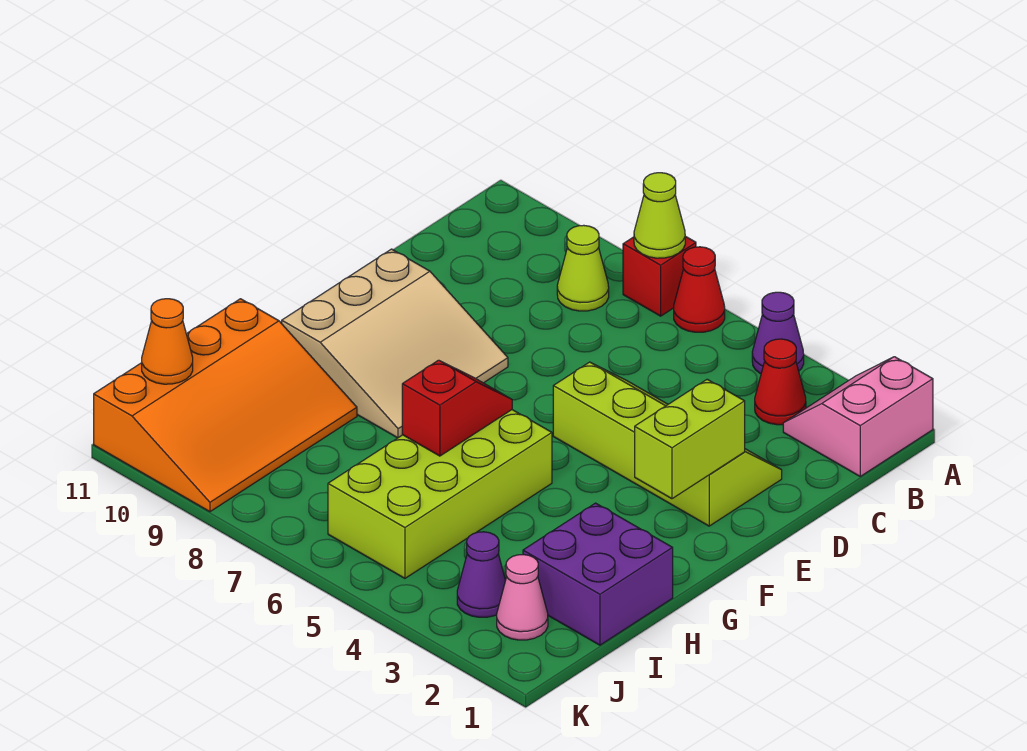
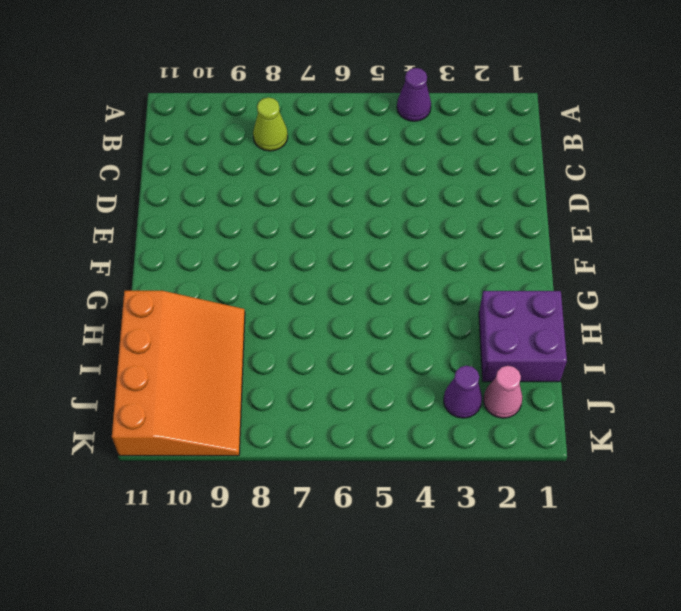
none -> pink slope A1:B2 level 1 top 1
none -> red cone A6 level 1
none -> red brick A7 level 1

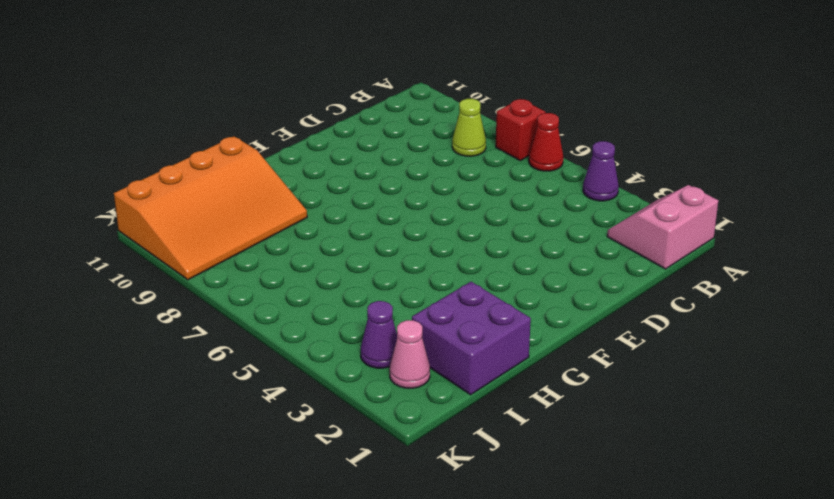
none -> red cone B3 level 1
none -> lime slope D2:E5 level 1 top E
none -> tan slope E8:G10 level 1 top 10

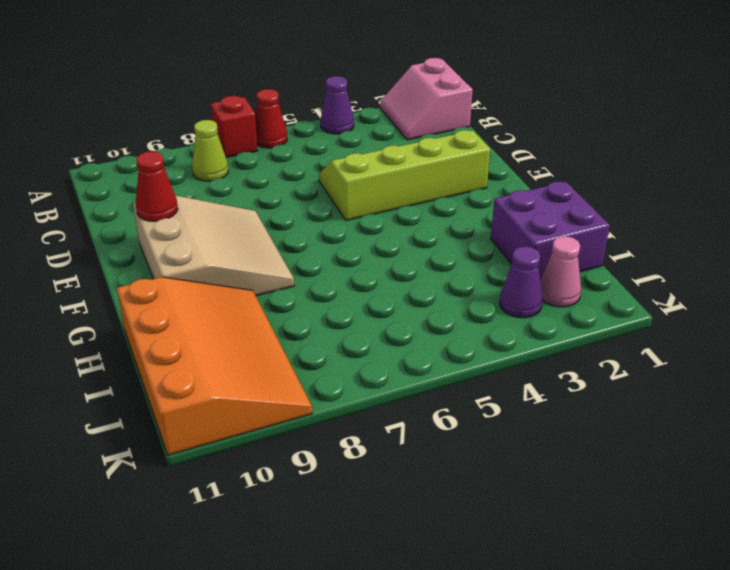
red cone E10 level 2 -> red cone B3 level 1
none -> lime brick G5:J6 level 1
none -> lime cone A7 level 2
none -> lime brick E2:F2 level 2

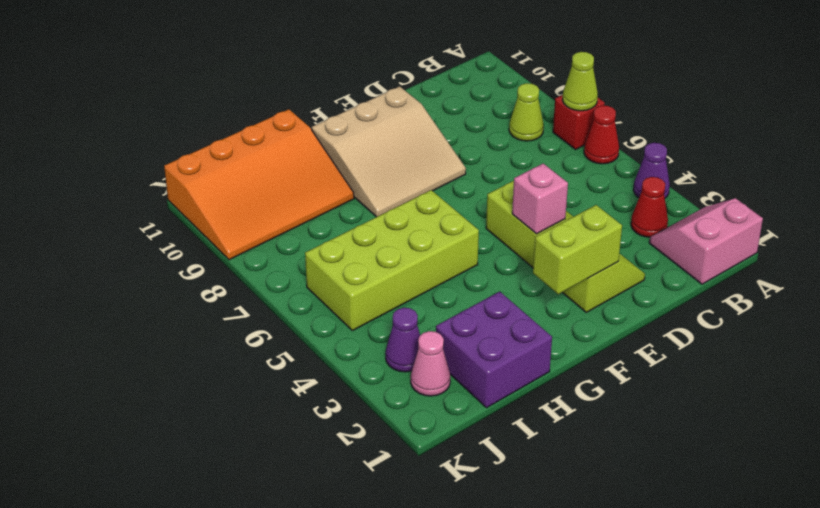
pink brick E4 level 2 -> none
none -> red slope G6:H6 level 2 top H
none -> orange cone J11 level 2

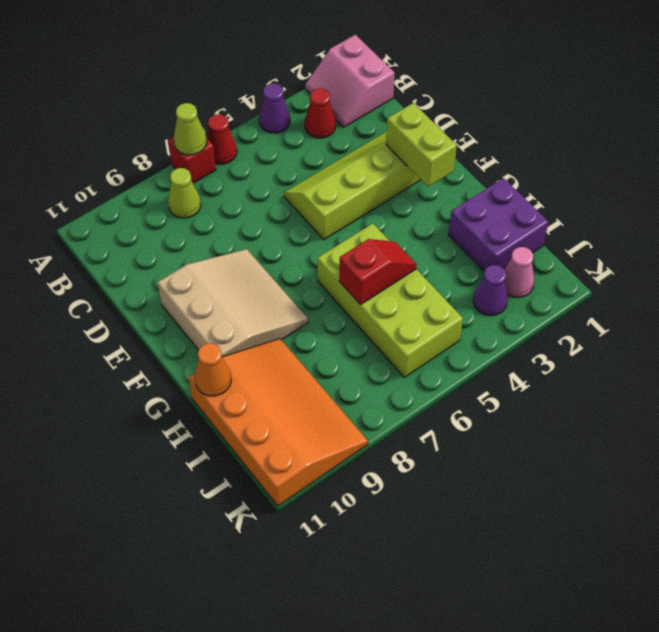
red slope H5:H6 level 2 top 6 -> red slope G6:H6 level 2 top H
orange cone H11 level 2 -> orange cone J11 level 2

